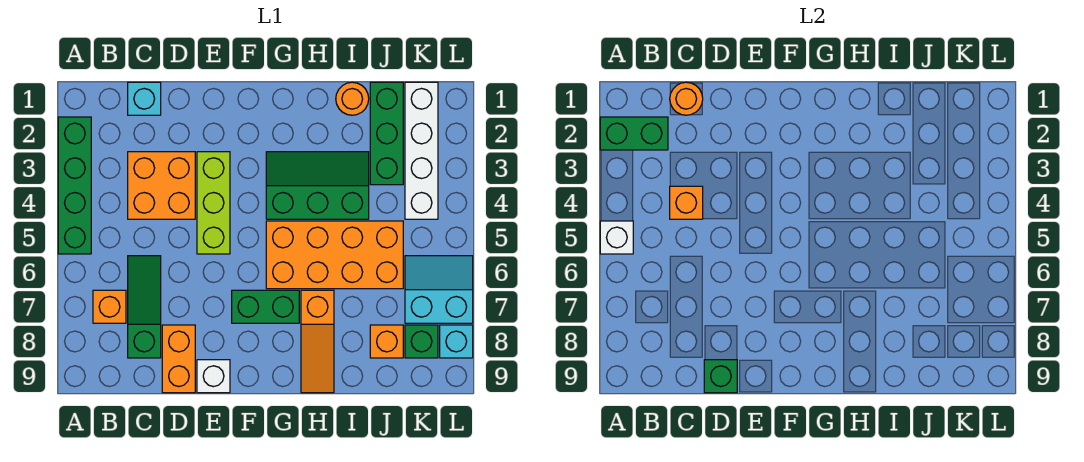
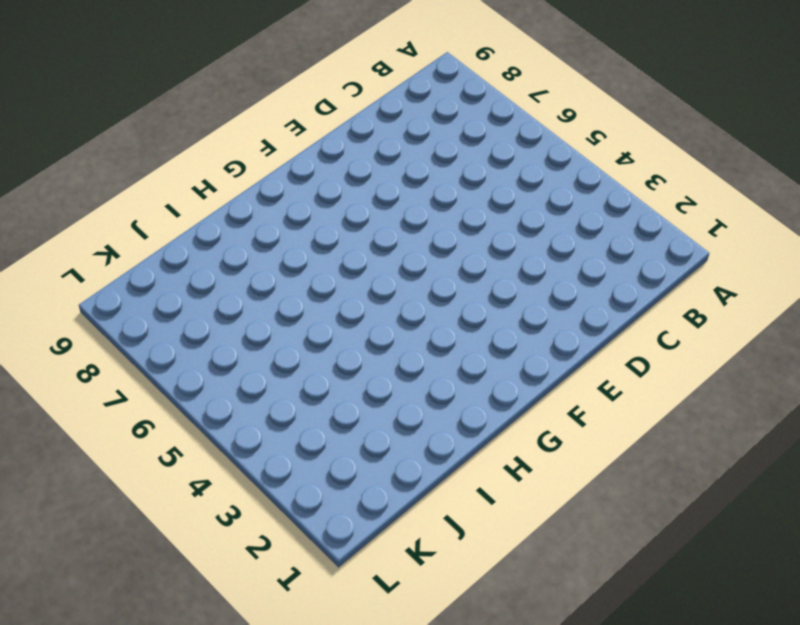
none -> green brick A2:A5 level 1
none -> orange brick B7 level 1
none -> cyan brick C1 level 1

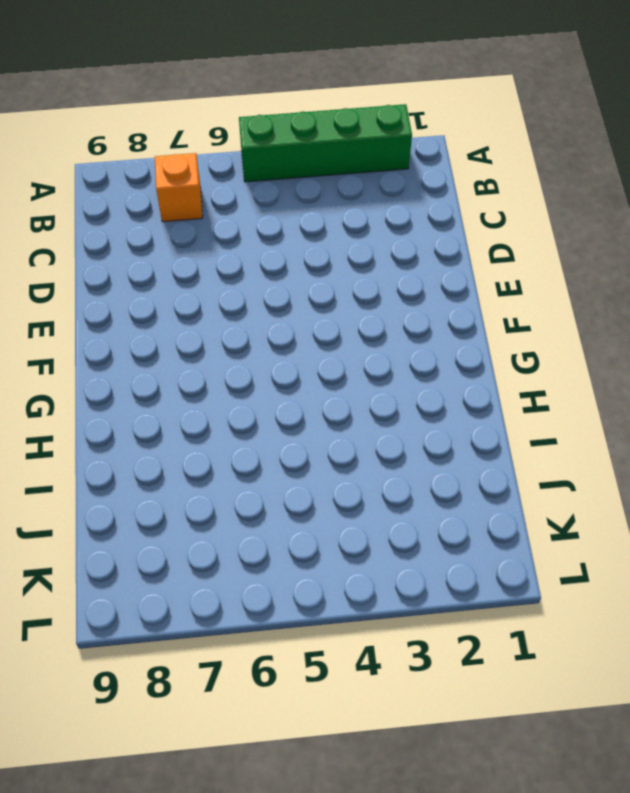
none -> cyan brick C1 level 1
none -> orange brick C3:D4 level 1
none -> green slope C6:C8 level 1 top 8

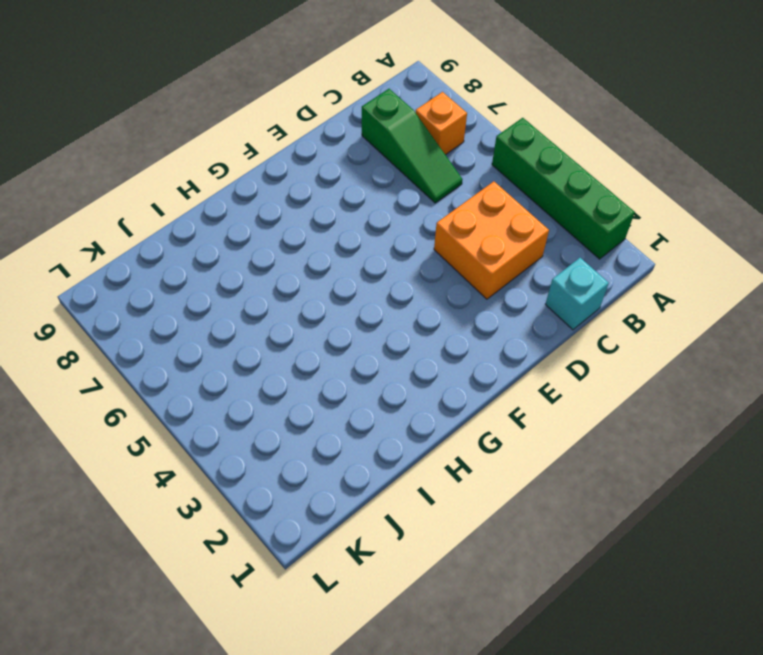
none -> orange brick D8:D9 level 1
none -> lime brick E3:E5 level 1
none -> white brick E9 level 1

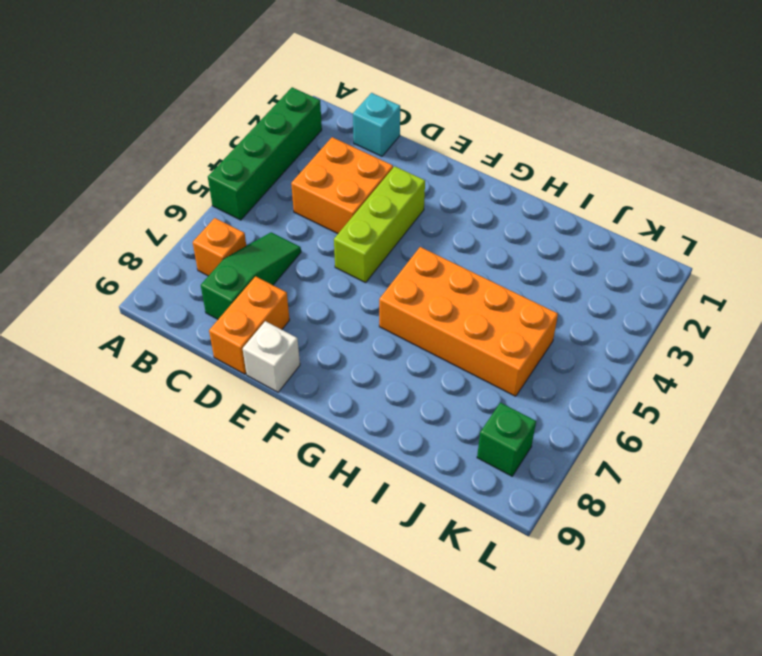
none -> green brick F7:G7 level 1
none -> green slope G3:I4 level 1 top 4
none -> orange slope H7:H9 level 1 top 7

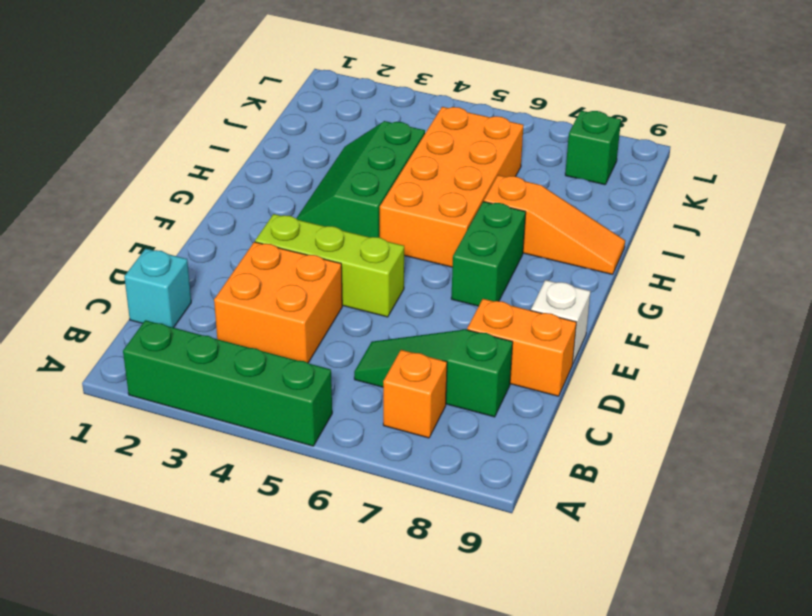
none -> orange round brick I1 level 1
none -> green brick J1:J3 level 1
none -> orange brick J8 level 1

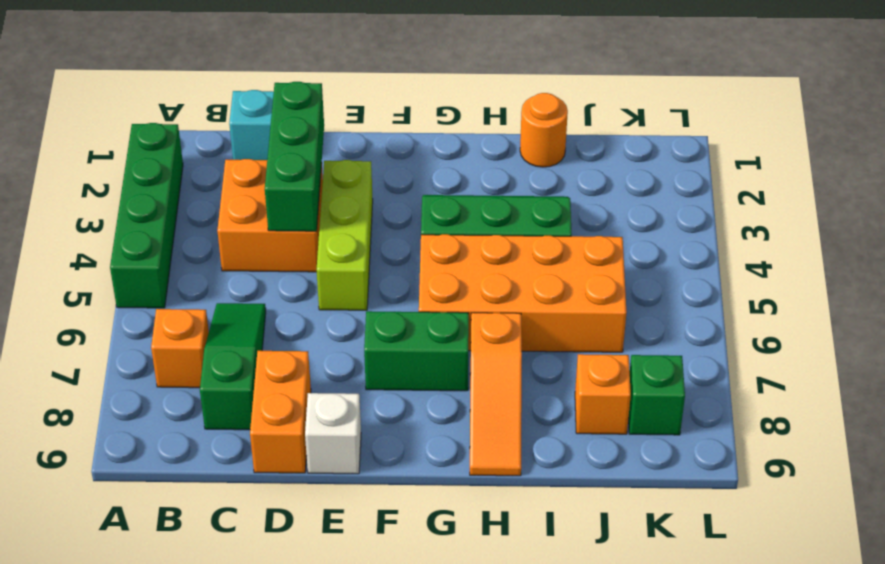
green brick D2:D4 level 2 -> green brick J1:J3 level 1
none -> white brick K1:K4 level 1
none -> cyan slope K6:L7 level 1 top 7
none -> cyan brick L8 level 1

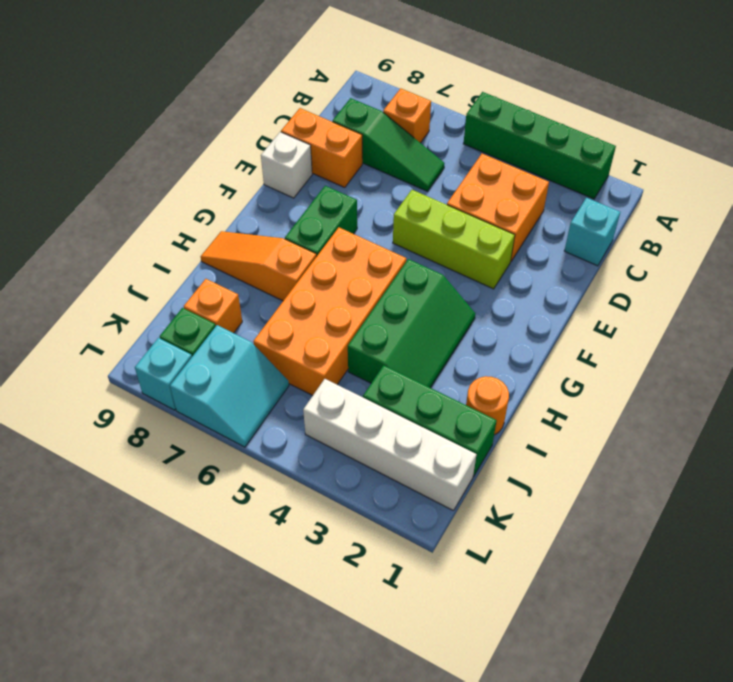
none -> green brick A2:B2 level 2
none -> white brick A5 level 2
none -> orange round brick C1 level 2

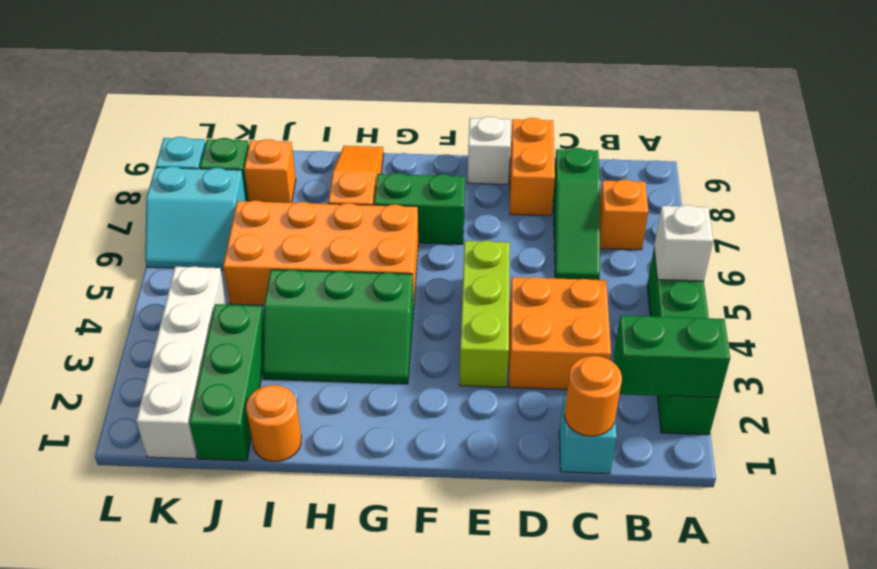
none -> orange brick C4 level 2
none -> green brick D9 level 2

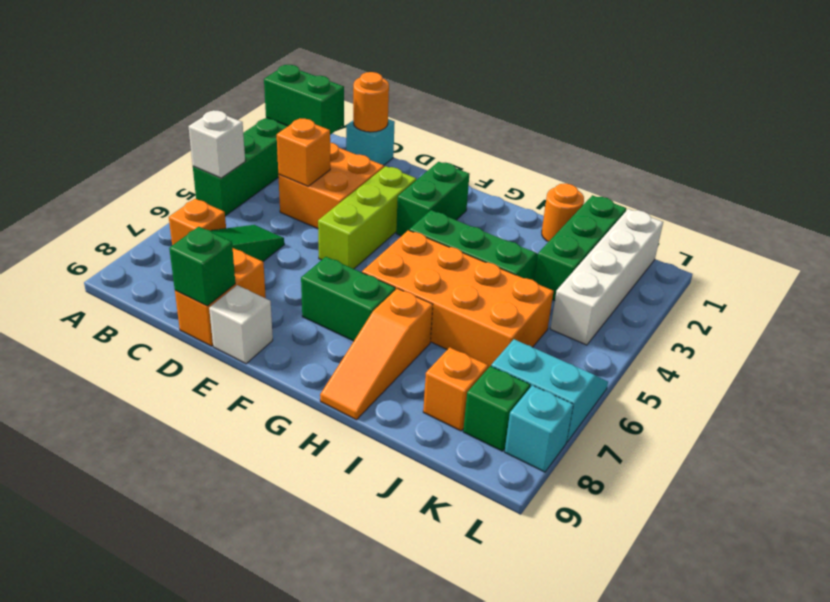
green brick F2:F3 level 1 -> none

